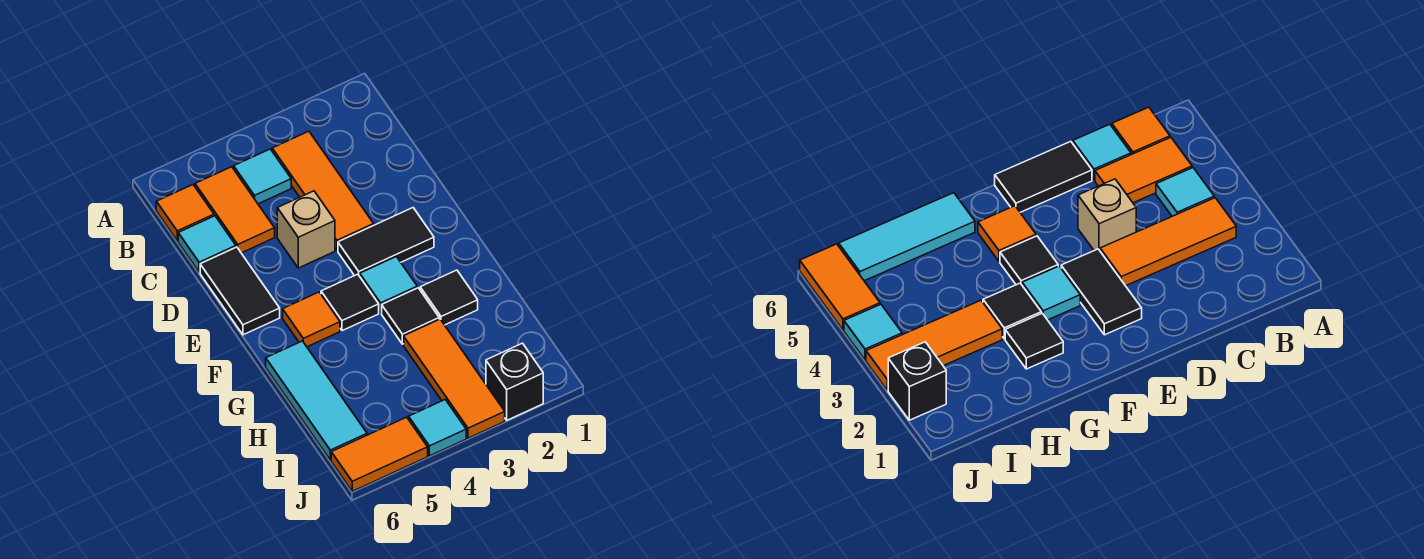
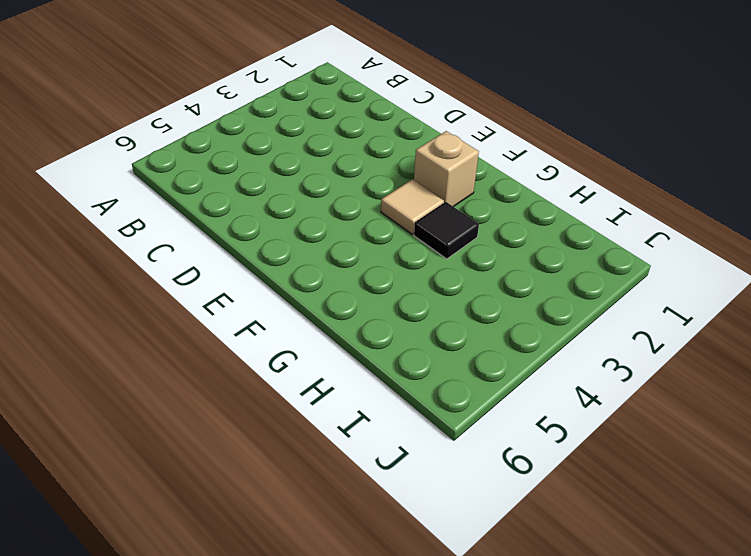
tan brick F2 level 1 -> tan brick D4 level 1
tan tile F3 level 1 -> cyan tile F3 level 1
none -> orange tile B3:D3 level 1
none -> cyan tile B4 level 1
none -> orange tile B5:C5 level 1

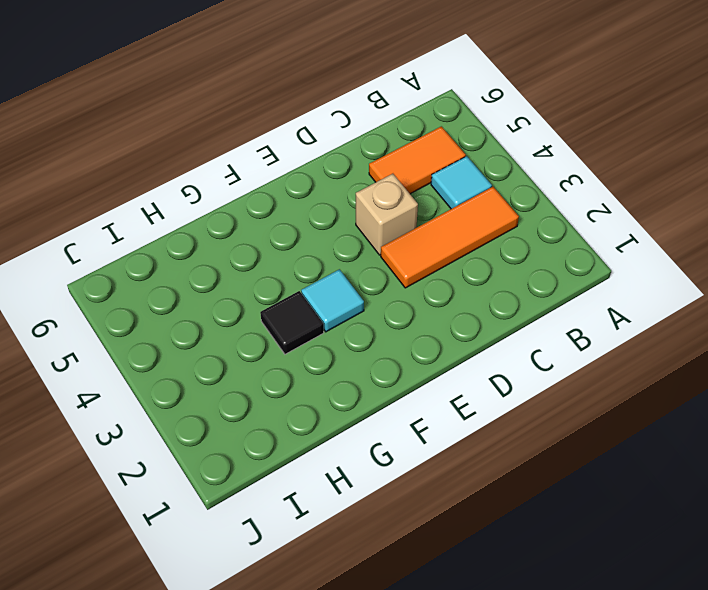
none -> orange tile B6 level 1
none -> cyan tile C6 level 1
none -> black tile D6:E6 level 1

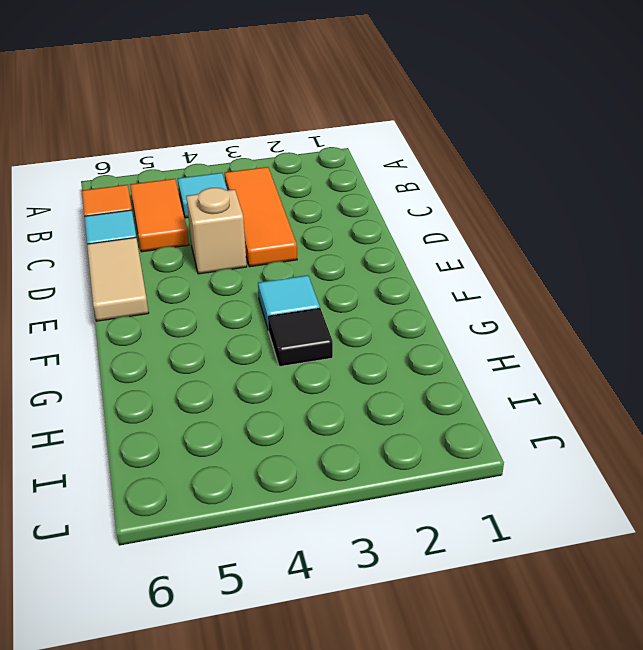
tan tile D6:E6 level 1 -> black tile D6:E6 level 1
none -> black tile E2:E3 level 1
none -> black tile F4 level 1
none -> orange tile F5 level 1

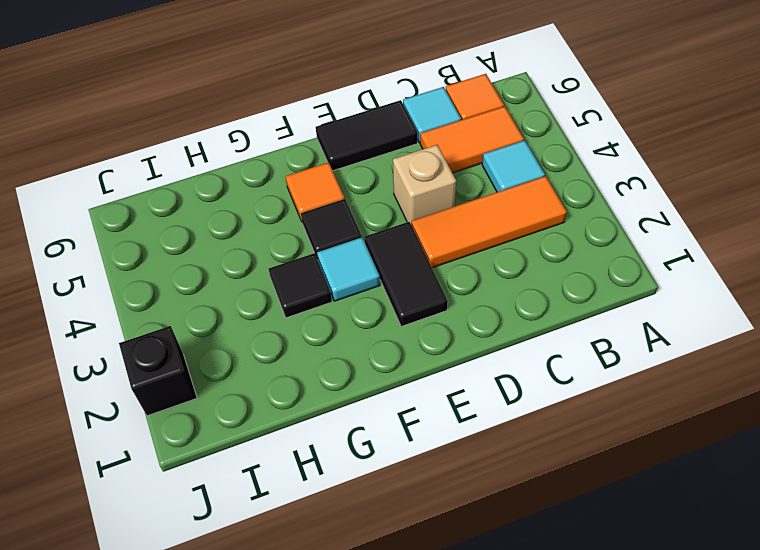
none -> black tile G2 level 1
none -> cyan tile G6:I6 level 1
none -> orange tile H3:J3 level 1

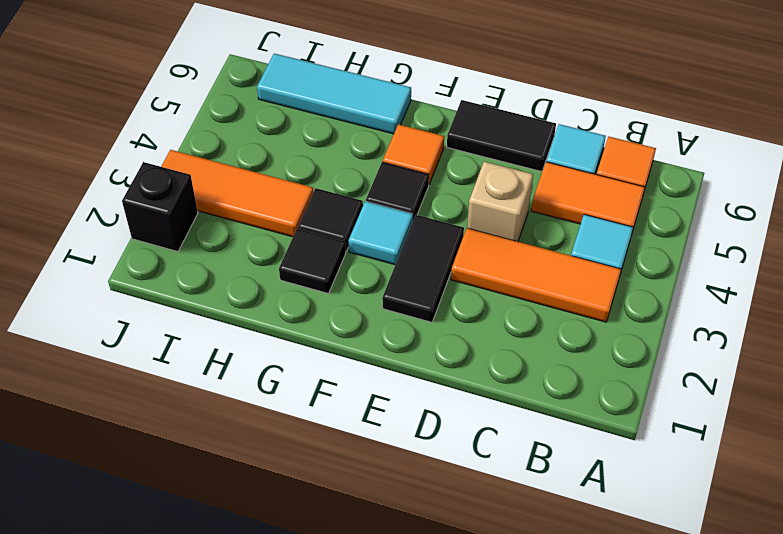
none -> cyan tile J4 level 1
none -> orange tile J5:J6 level 1

